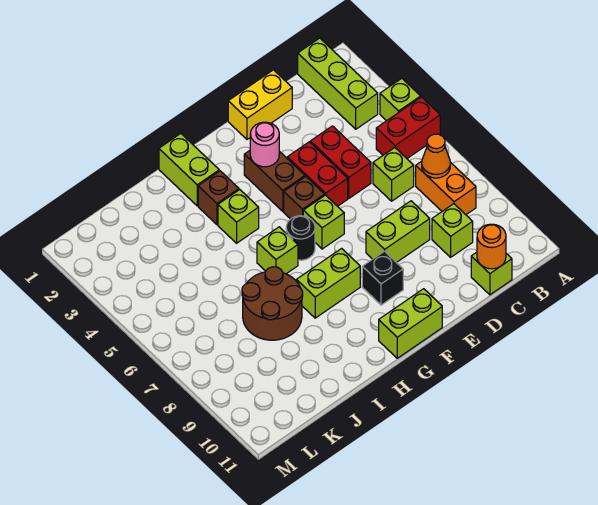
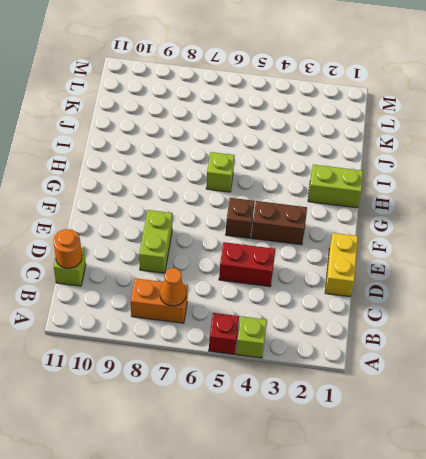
red brick A5 level 1 -> red brick A5:B5 level 1
none -> lime brick B1:B3 level 1
none -> lime brick C6 level 1
none -> lime brick C9 level 1

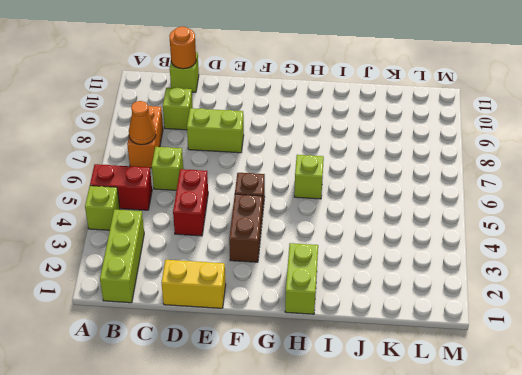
none -> red brick E4:E5 level 1
none -> lime brick F6 level 1
none -> black brick F9 level 1

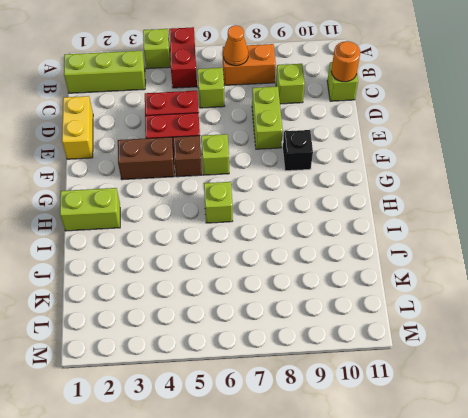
none -> lime brick F11:G11 level 1
none -> black round brick G6 level 1
none -> lime brick G8:H8 level 1

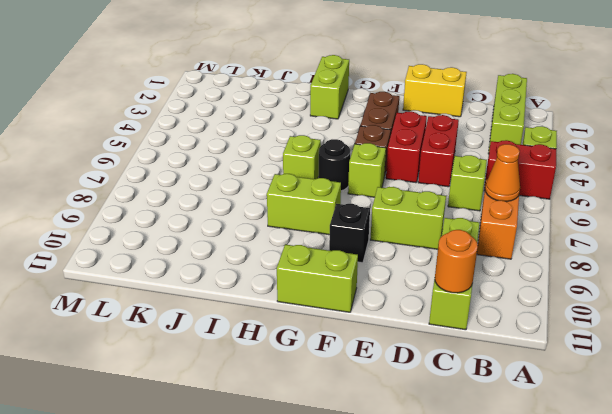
none -> brown brick H3 level 1
none -> lime brick H4 level 1
none -> brown round brick I7:J8 level 1

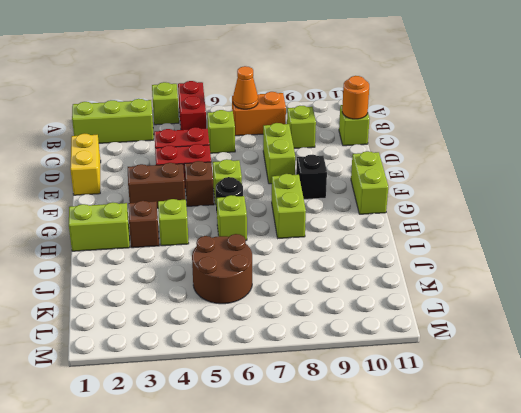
brown round brick J5:K6 level 1 -> brown round brick I7:J8 level 1
none -> pink round brick F3 level 2

